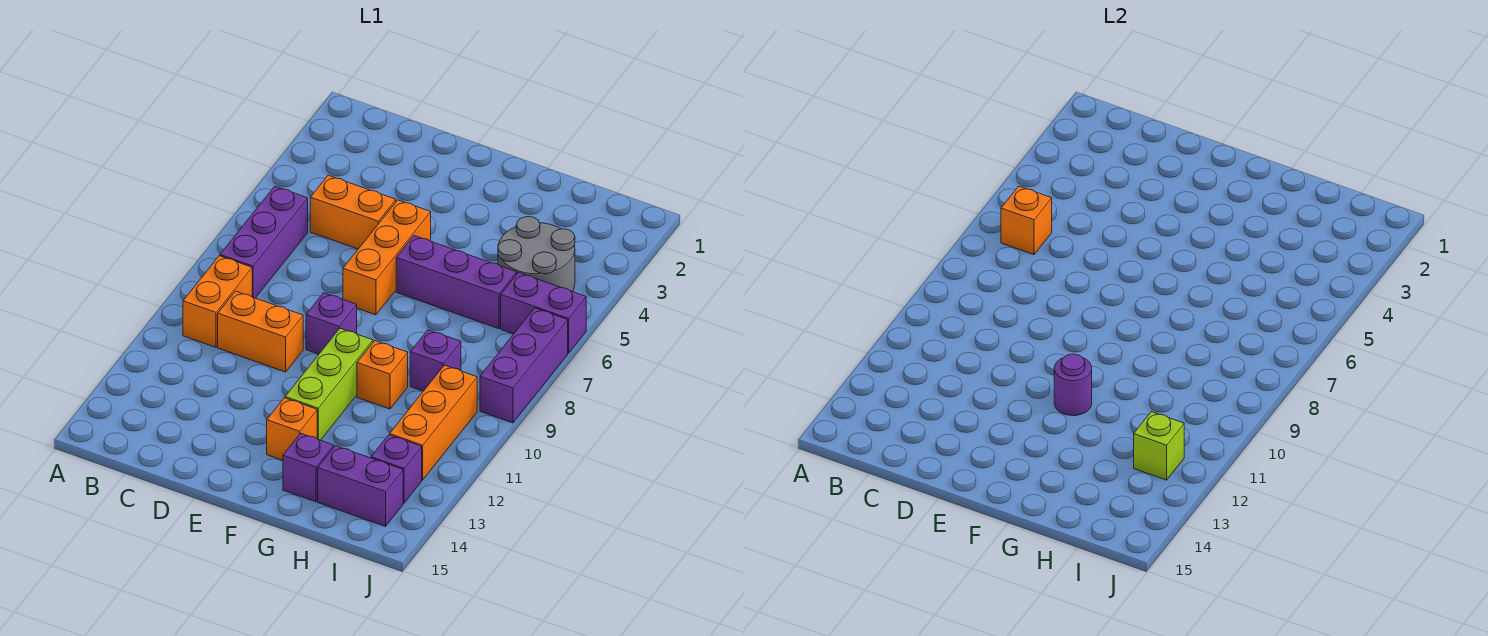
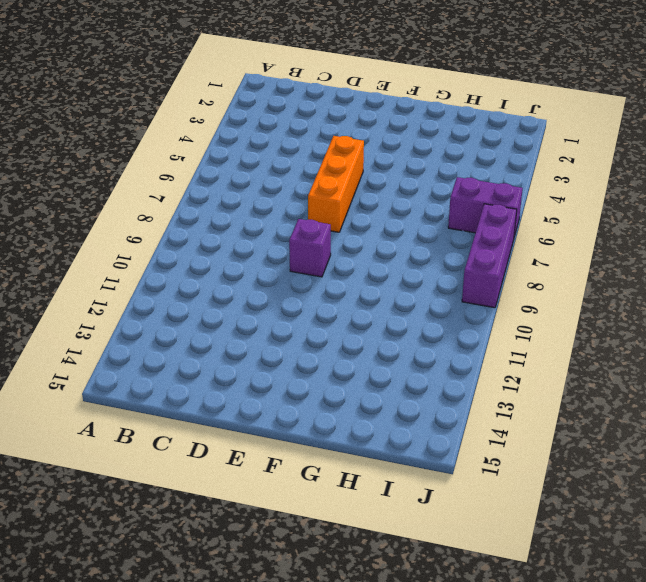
none -> purple brick B6:B8 level 1
none -> orange brick B9:B10 level 1
none -> orange brick C5:D5 level 1

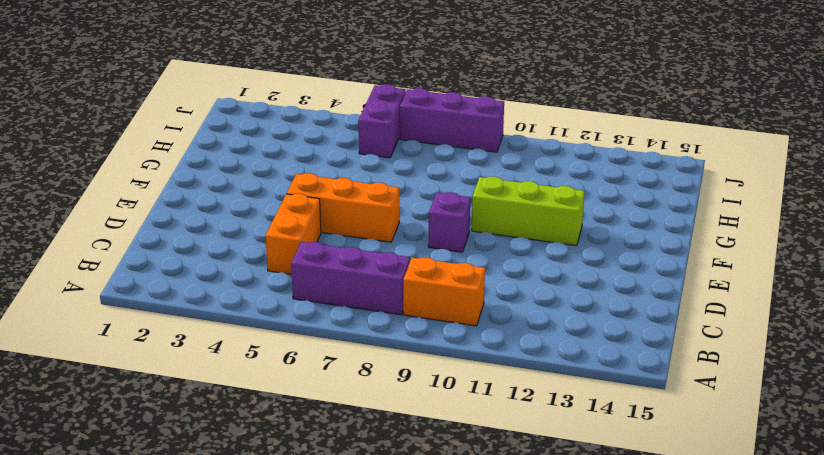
none -> orange brick C10:D10 level 1
none -> purple brick F6:H6 level 1
none -> orange brick F13 level 1

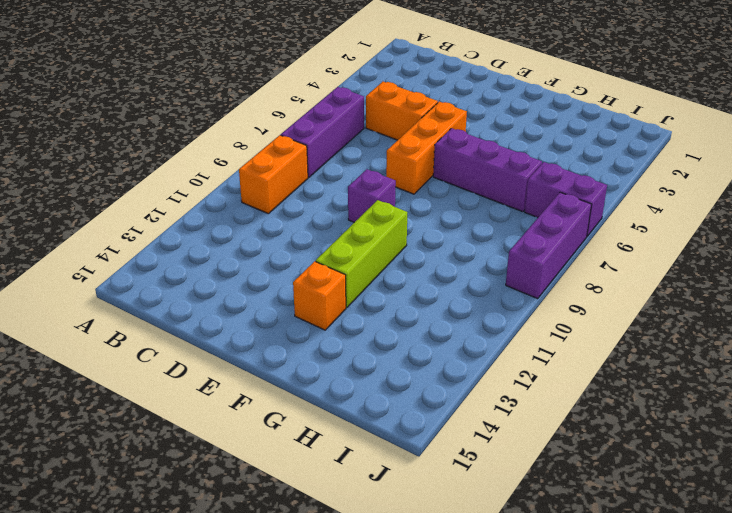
none -> orange brick C10:D10 level 1
none -> orange brick G10 level 1
none -> purple brick G14 level 1

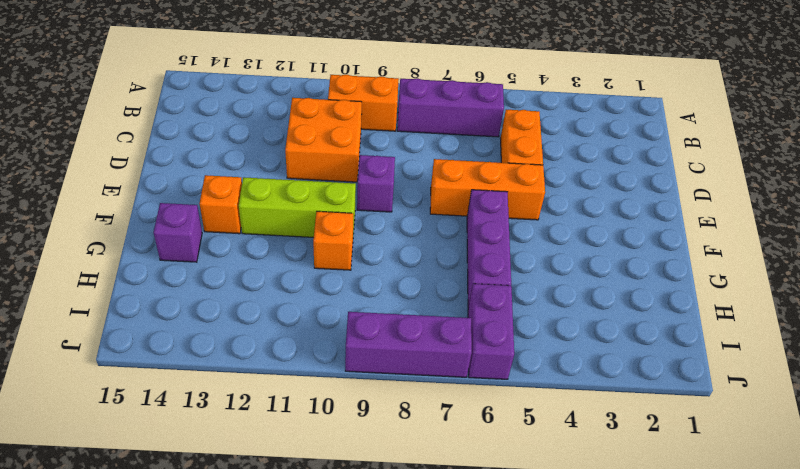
orange brick C10:D11 level 1 -> orange brick C10:D10 level 1
none -> grey round brick H4:I5 level 1
none -> purple brick H9 level 1
none -> purple brick H14:I14 level 1

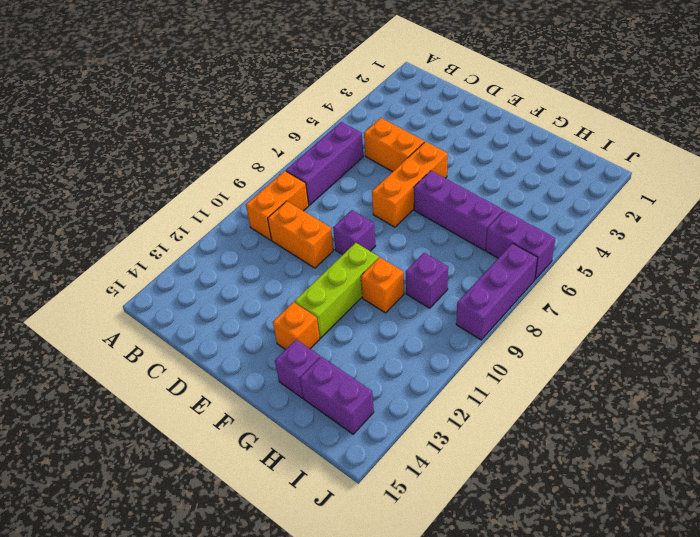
none -> grey round brick H4:I5 level 1
none -> orange brick I10:I12 level 1
none -> purple brick I13 level 1

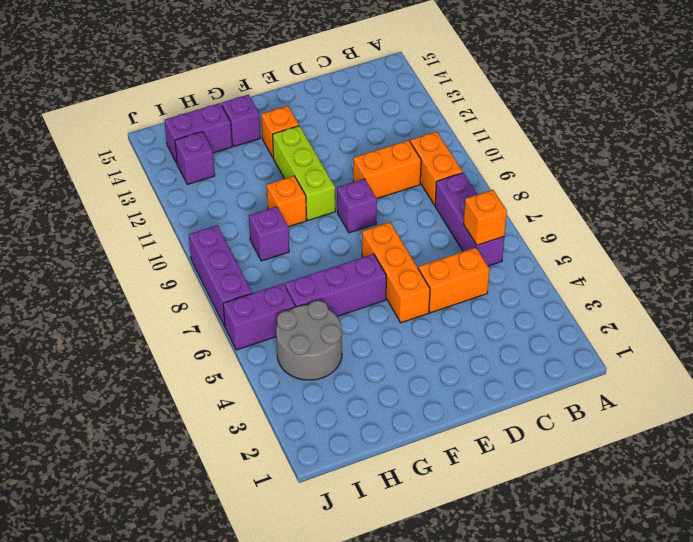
none -> orange brick I10:I12 level 1
none -> purple round brick F11 level 2
none -> lime brick I12 level 2

